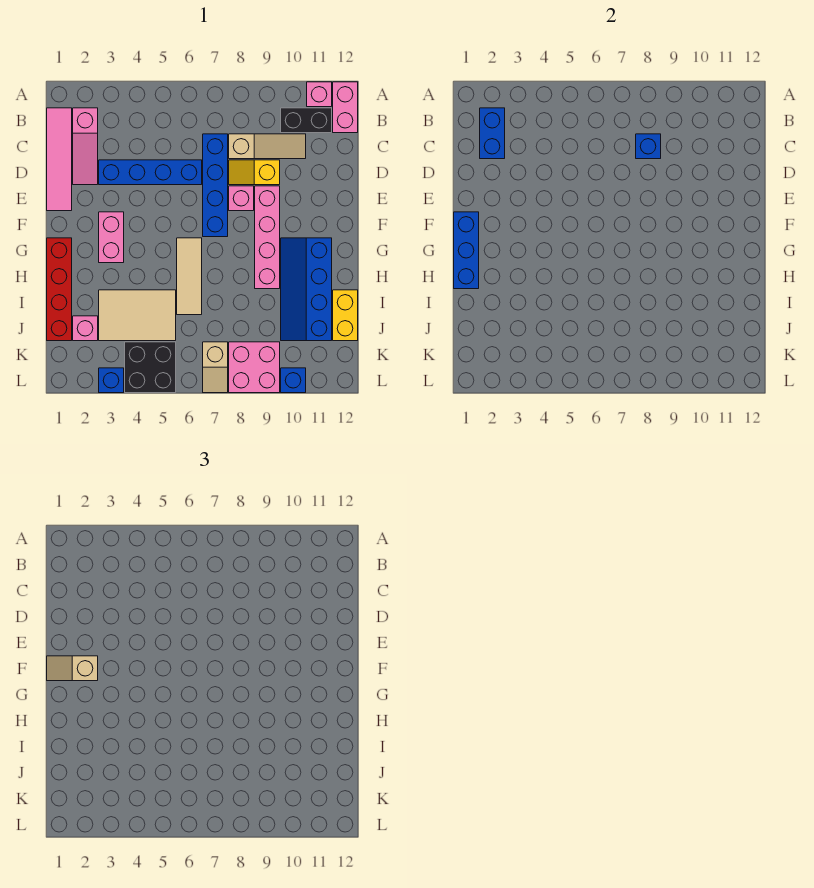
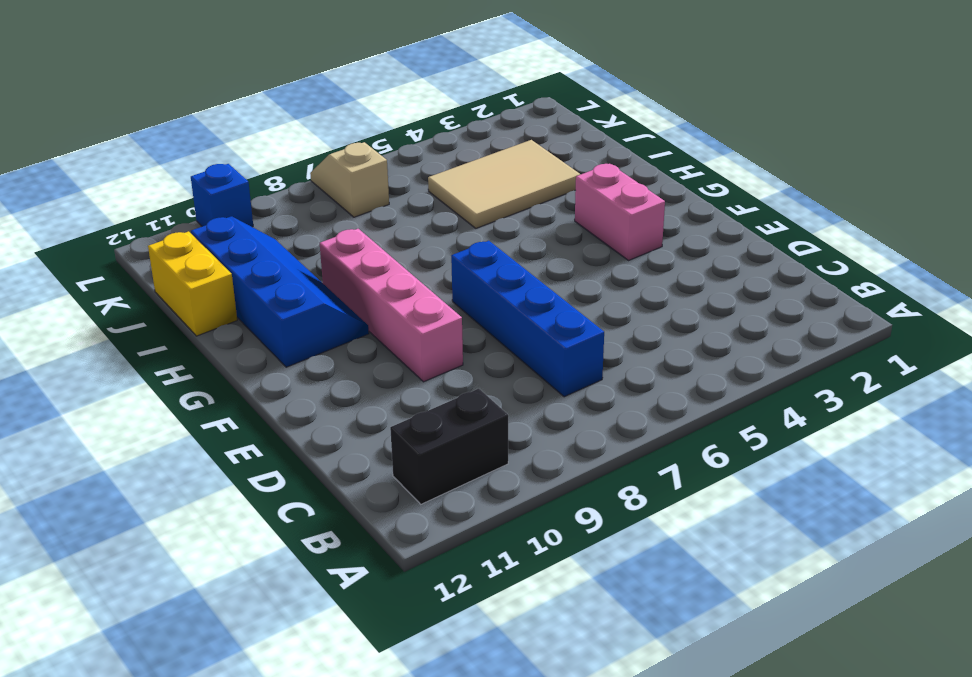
none -> pink brick A11 level 1
none -> pink brick A12:B12 level 1
none -> pink tile B1:E1 level 1

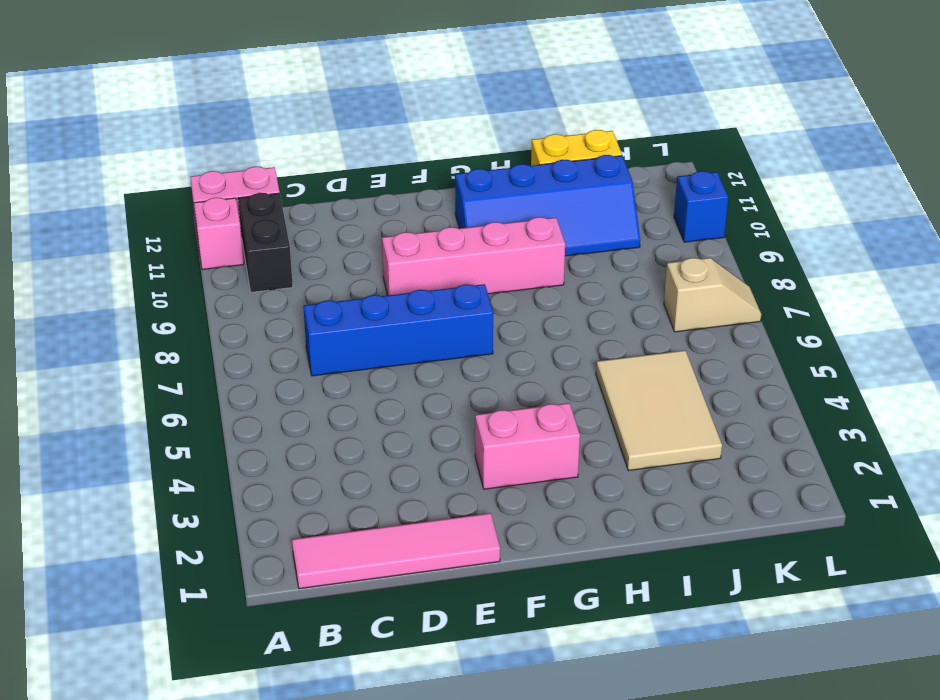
none -> pink slope B2:D2 level 1 top B
none -> tan slope C8:C10 level 1 top 8
none -> blue brick D3:D6 level 1

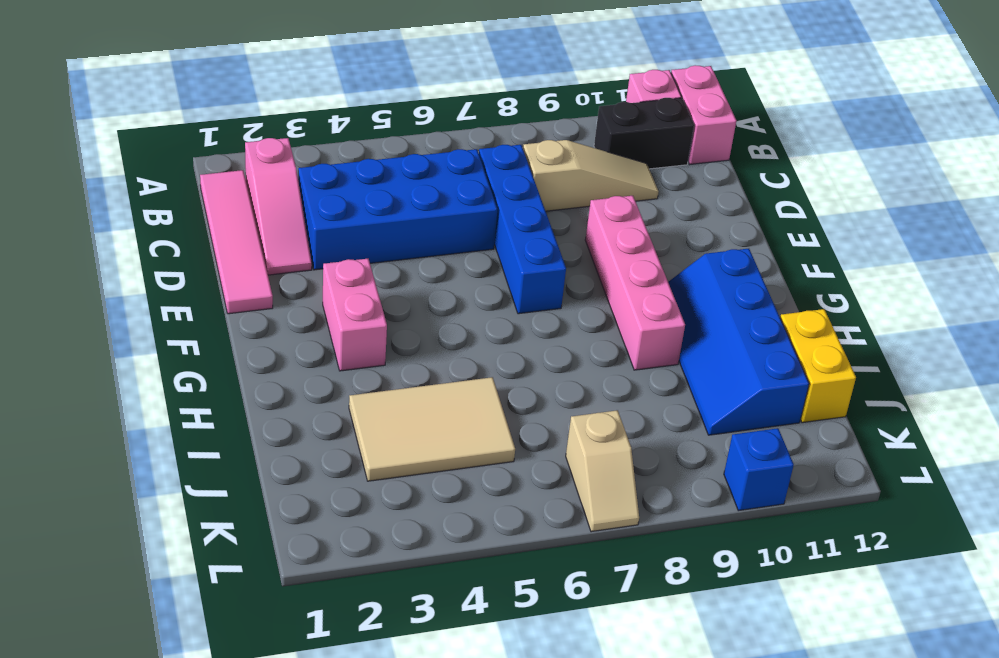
blue brick C3:D6 level 1 -> blue brick D3:D6 level 1
none -> yellow slope D8:D9 level 1 top 9
none -> pink brick E8 level 1
none -> red brick G1:J1 level 1

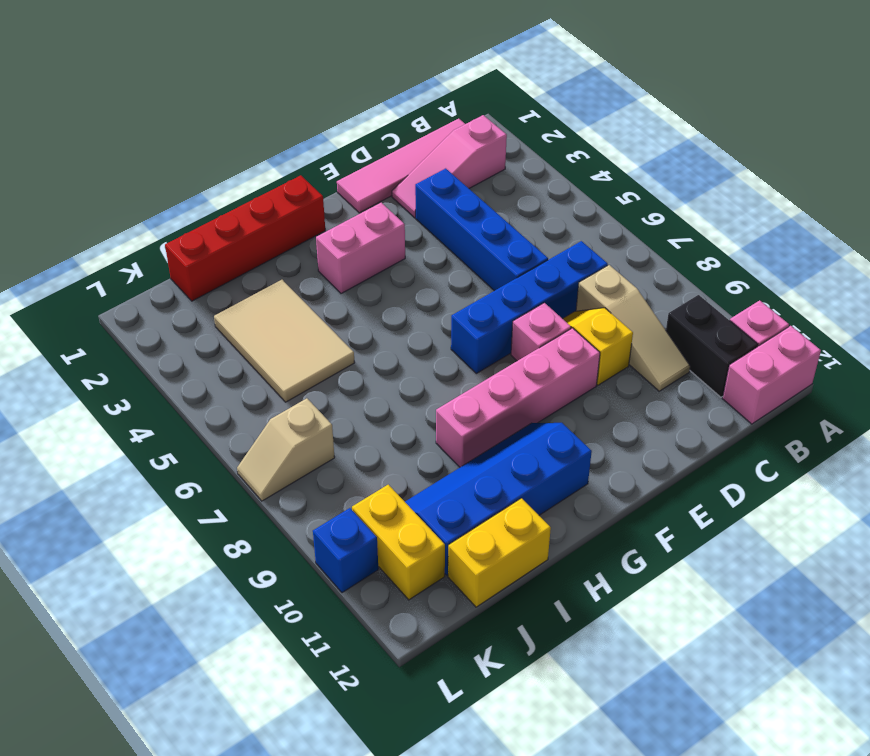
yellow brick K10:K11 level 1 -> none
none -> tan tile G6:I6 level 1
none -> pink brick J2 level 1
none -> black brick K4:L5 level 1

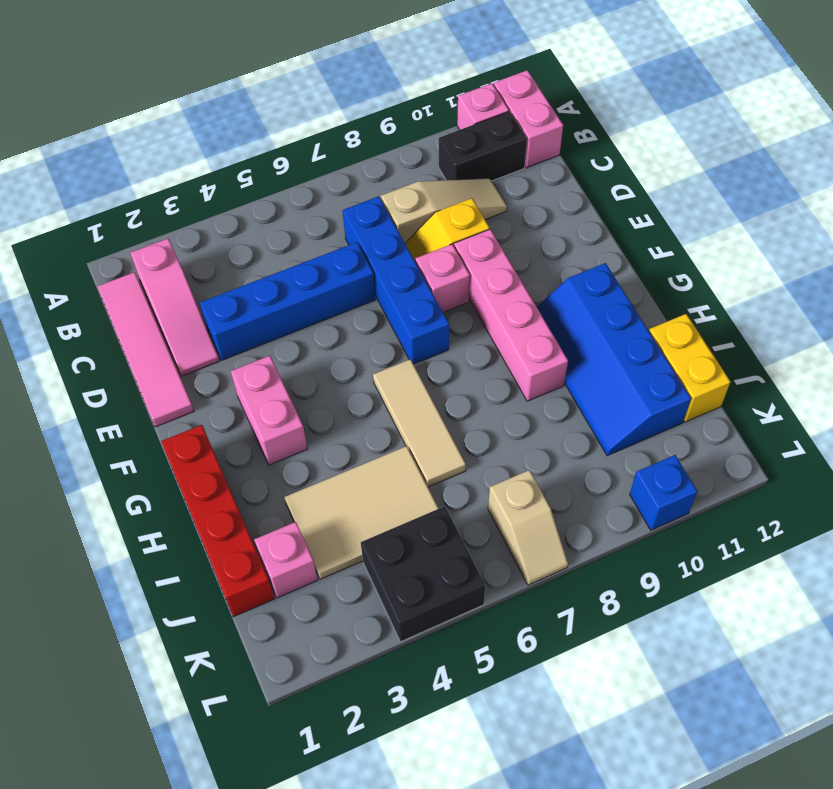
none -> pink brick K8:L9 level 1
none -> blue brick L3 level 1
none -> blue brick B2:C2 level 2

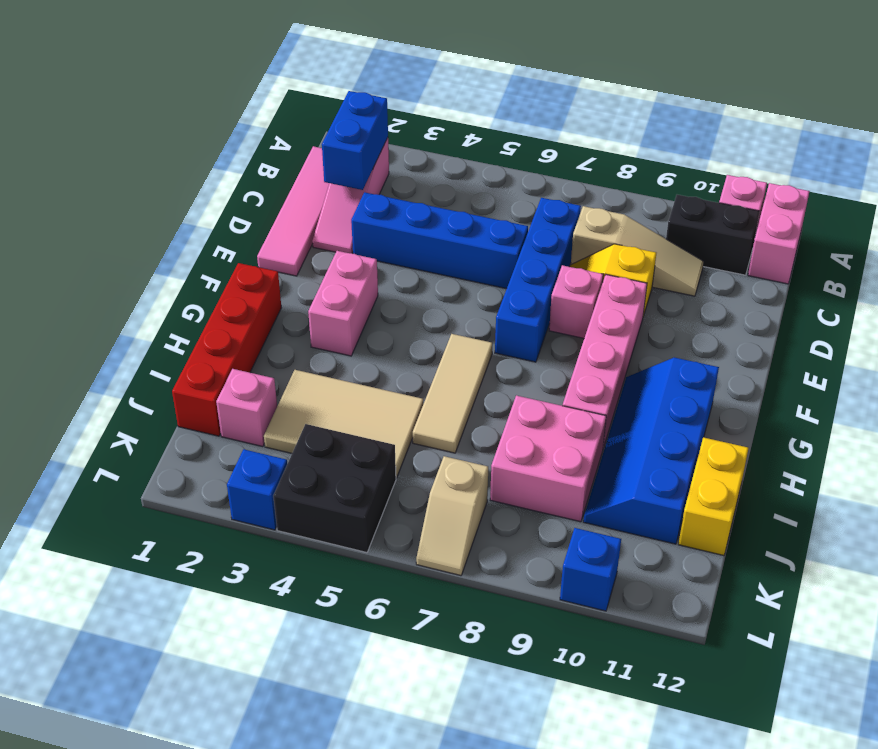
pink brick I8:J9 level 1 -> pink brick K8:L9 level 1
none -> blue brick C8 level 2
none -> blue brick F1:H1 level 2
none -> tan slope F1:F2 level 3 top 2

